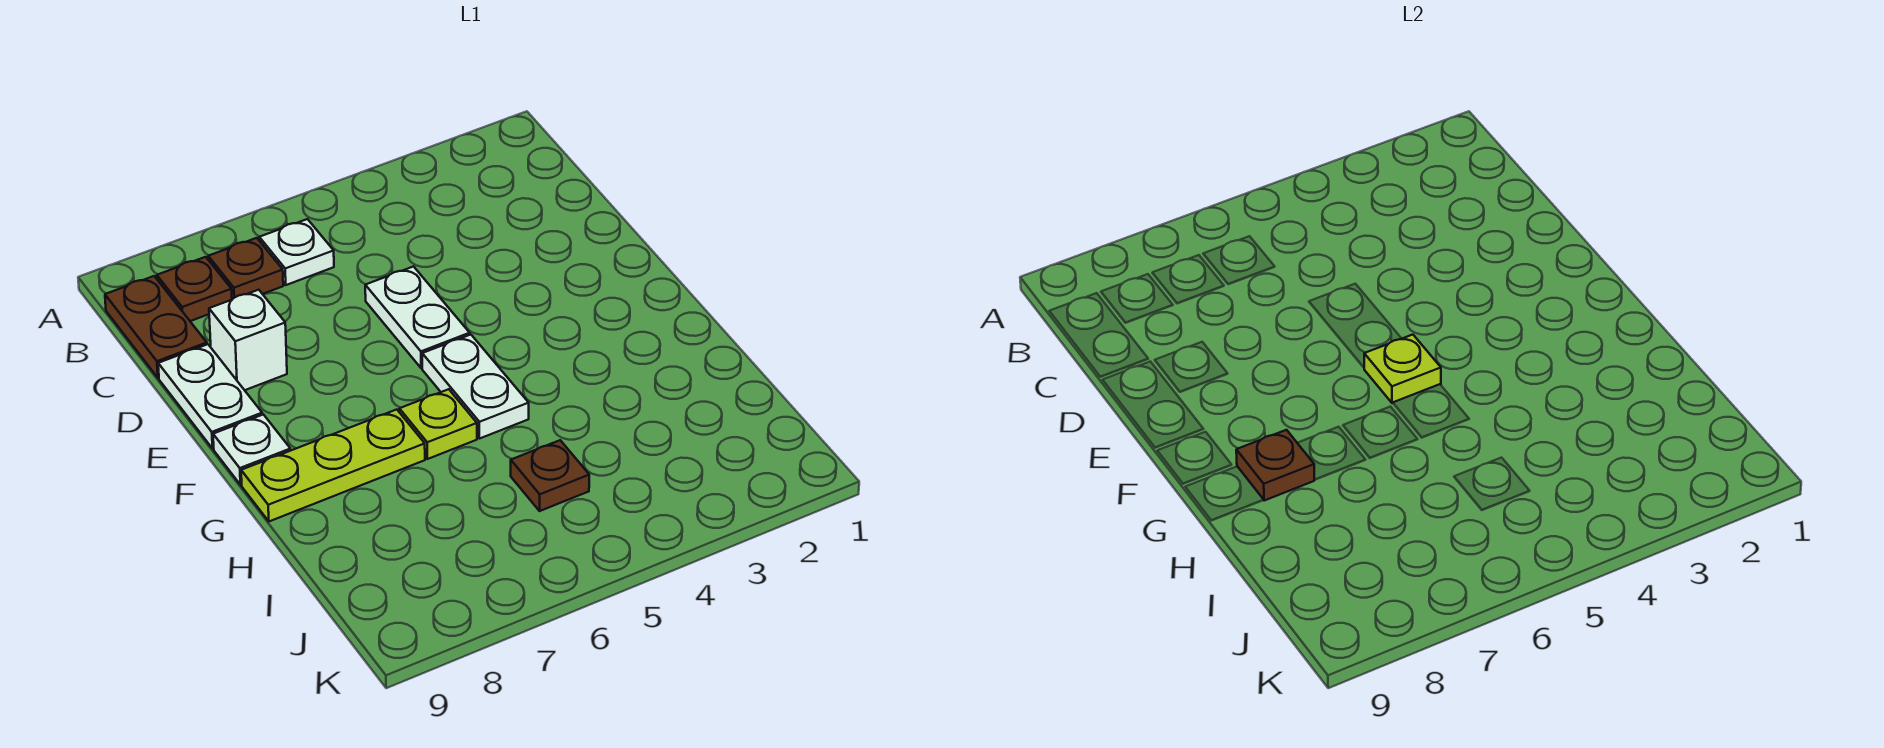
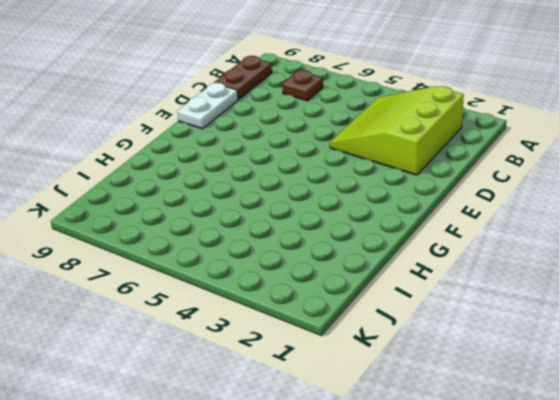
lime slope B2:D4 level 1 top 2 -> none
none -> white plate B6 level 1
none -> brown plate B8 level 1
none -> white plate D5:E5 level 1

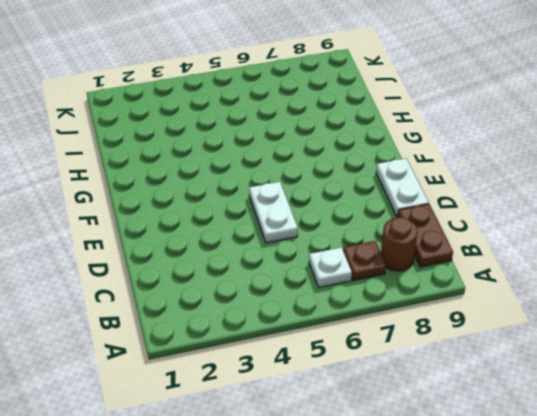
brown round brick B8 level 1 -> brown plate B8 level 1
none -> white brick D8 level 1
none -> white plate F5:G5 level 1
none -> white plate F9 level 1

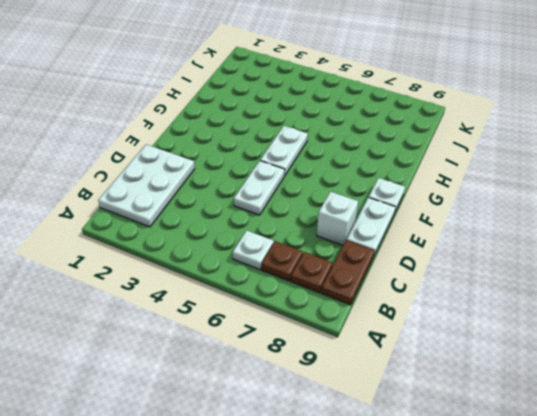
white plate B1:D2 level 1 -> none
none -> lime plate G6 level 1
none -> lime plate G7:G9 level 1
none -> brown plate I5 level 1

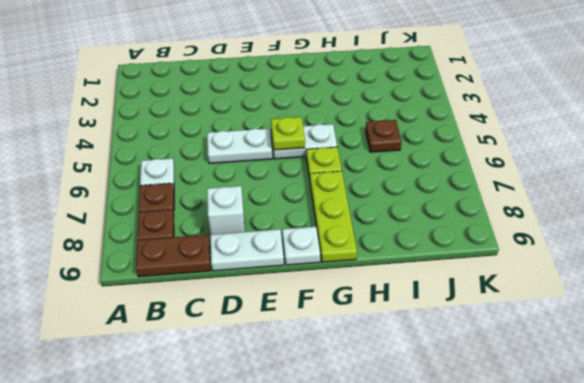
none -> brown plate G8 level 2

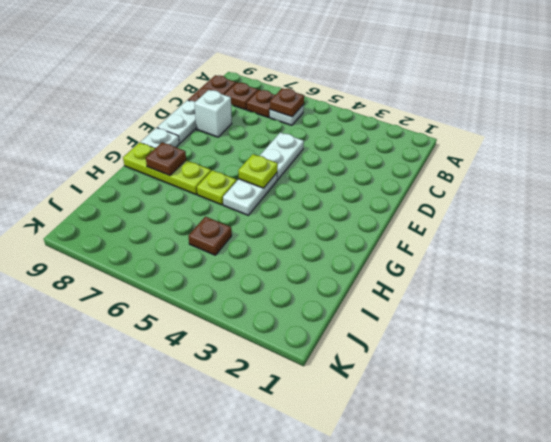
brown plate B6 level 2 -> none

